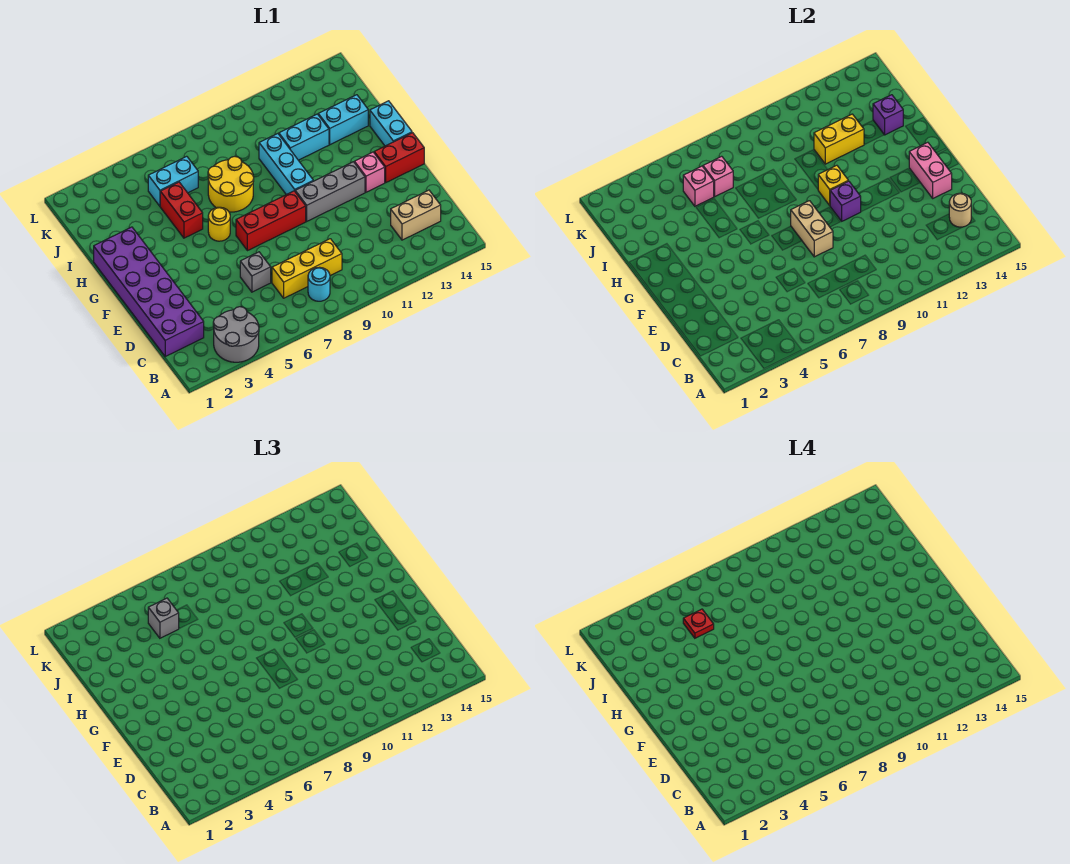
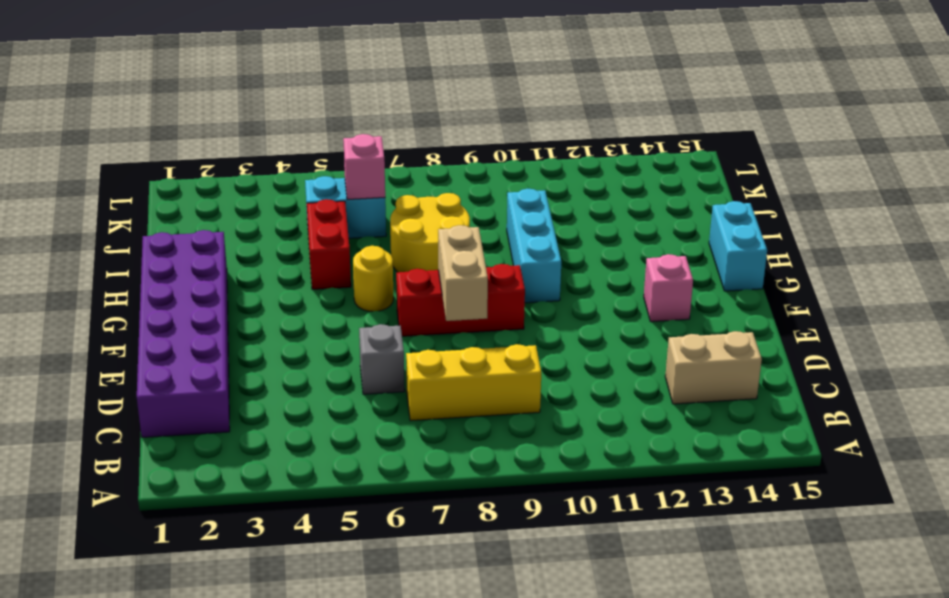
none -> grey round brick A3:B4 level 1
none -> cyan round brick B8 level 1
none -> grey brick F10:F12 level 1

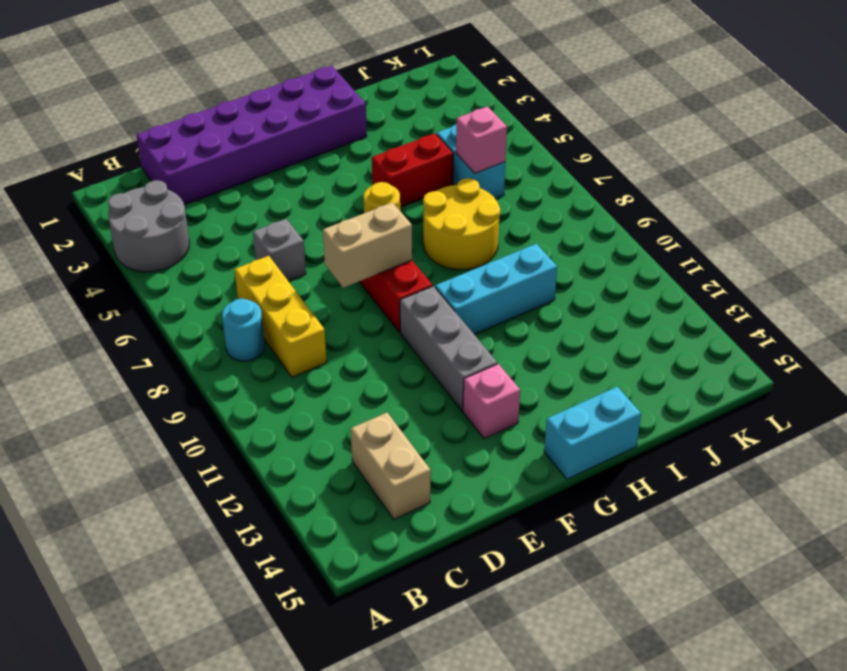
none -> red brick F14:F15 level 1
none -> cyan brick I11:I12 level 1
none -> cyan brick I13:I14 level 1

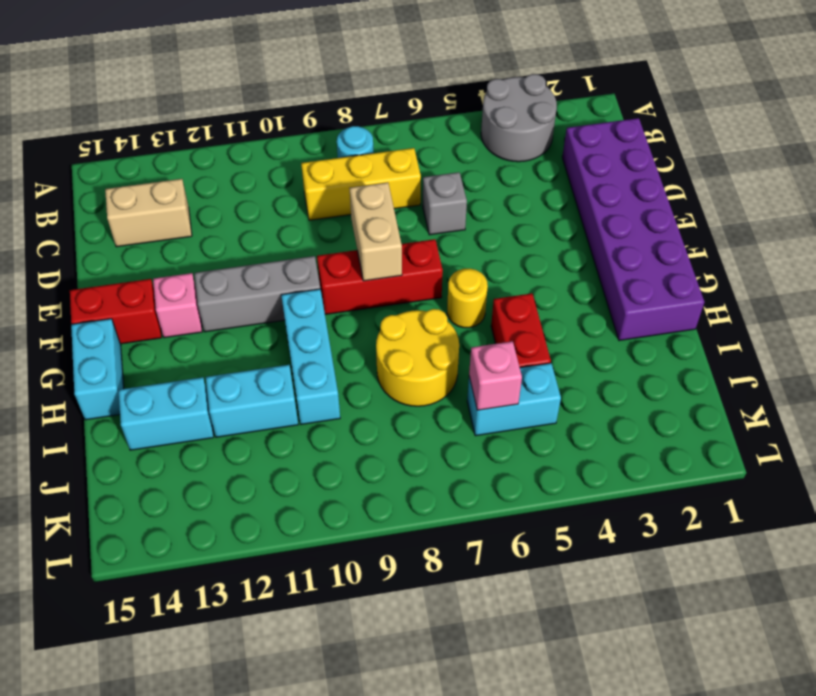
none -> tan round brick C14 level 2
none -> pink brick E14:F14 level 2
none -> purple brick F10 level 2

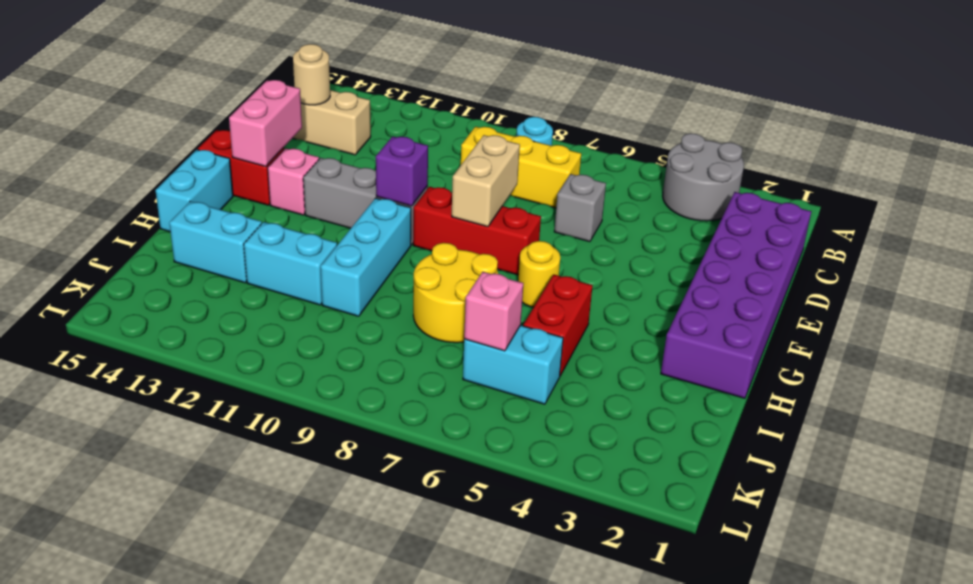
none -> yellow brick G10 level 2
none -> yellow brick I11:I12 level 2
none -> purple brick I14 level 2

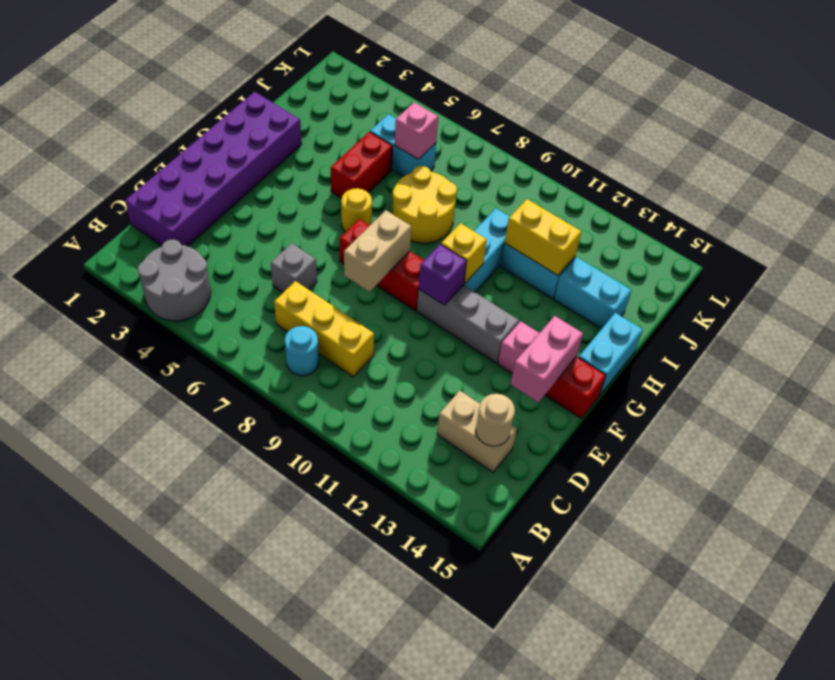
none -> purple brick I14 level 2
none -> pink brick J5 level 2
none -> grey brick J5 level 3

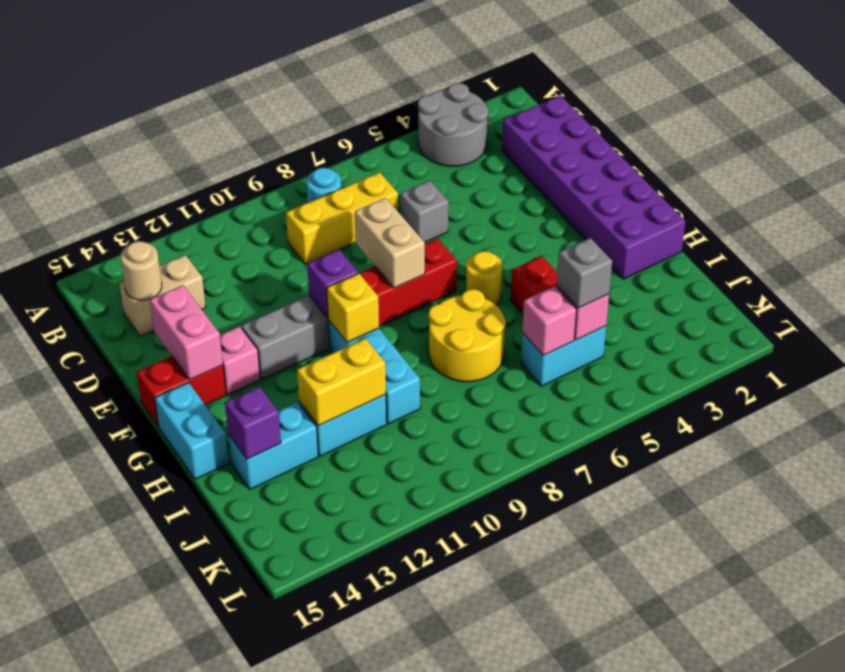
none -> red plate J5 level 4

